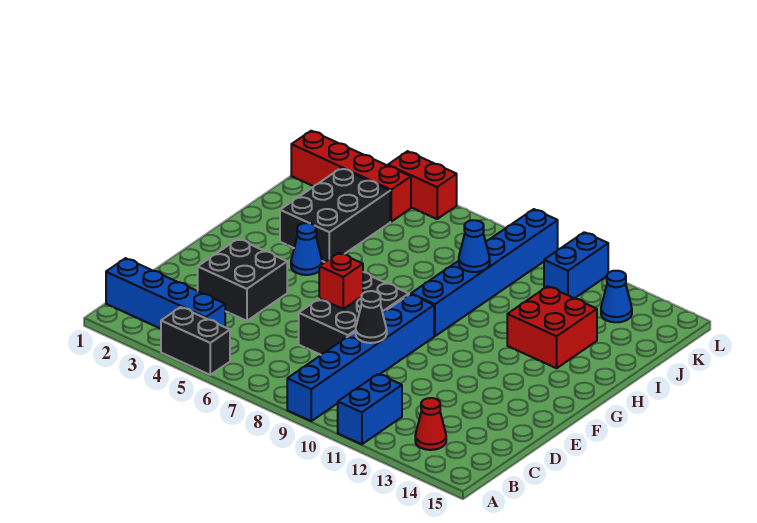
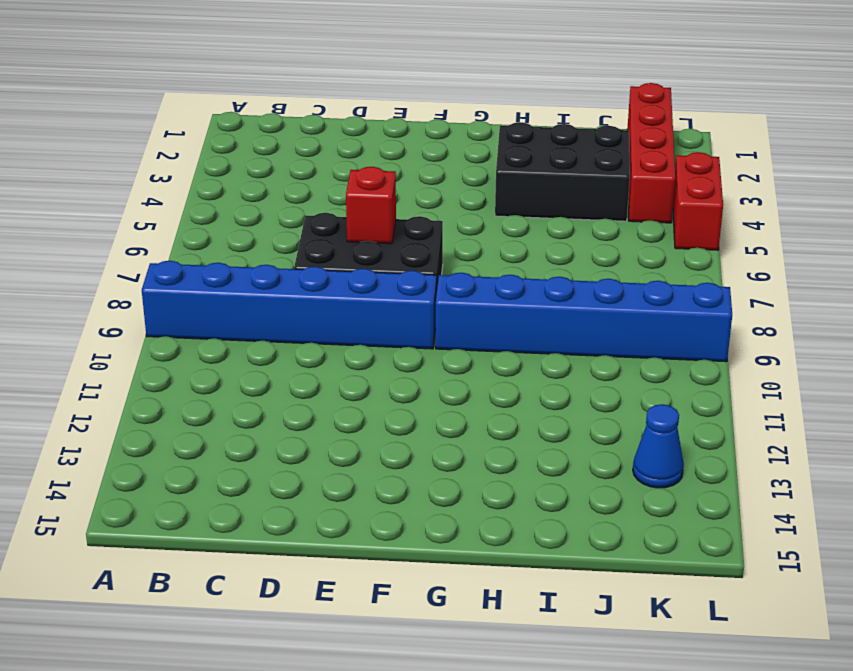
none -> black brick A4:A5 level 1
none -> blue brick A11:B11 level 1
none -> blue brick B1:B4 level 1

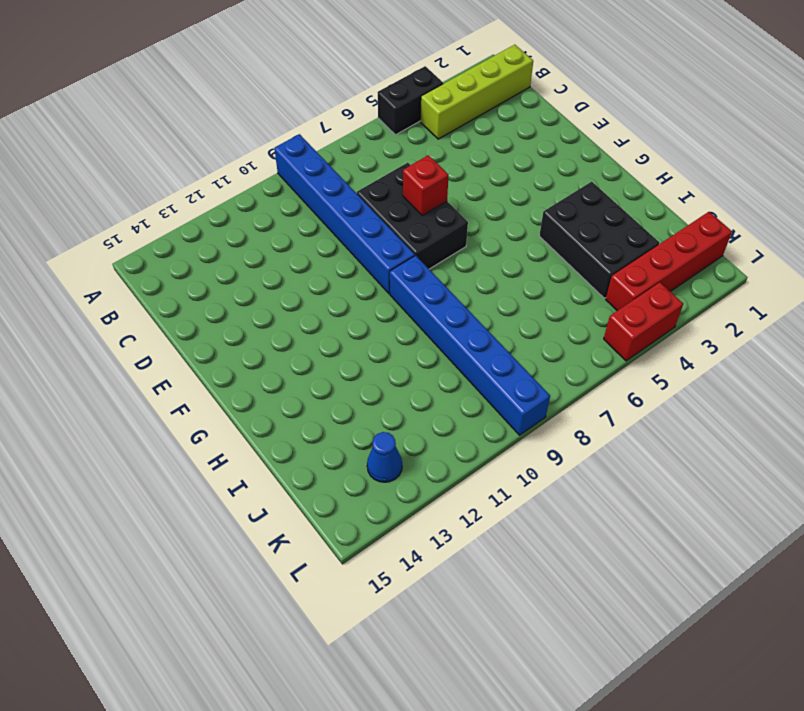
lime brick B1:B4 level 1 -> blue brick B1:B4 level 1
none -> blue brick A11:B11 level 1
none -> red cone B13 level 1
none -> black brick D3:E4 level 1

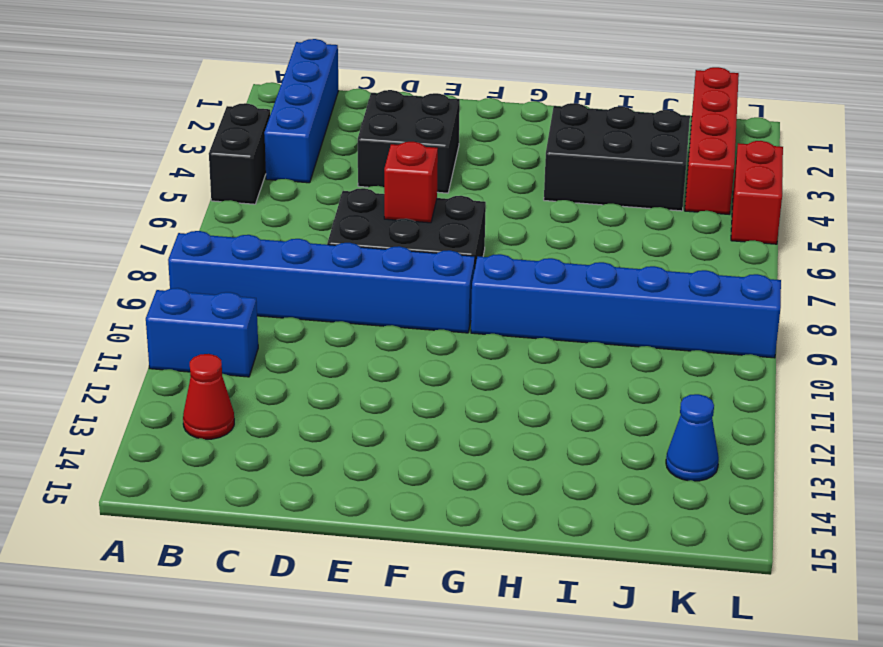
none -> blue cone G4 level 1
none -> red brick H12:I13 level 1
none -> blue brick K11:L11 level 1

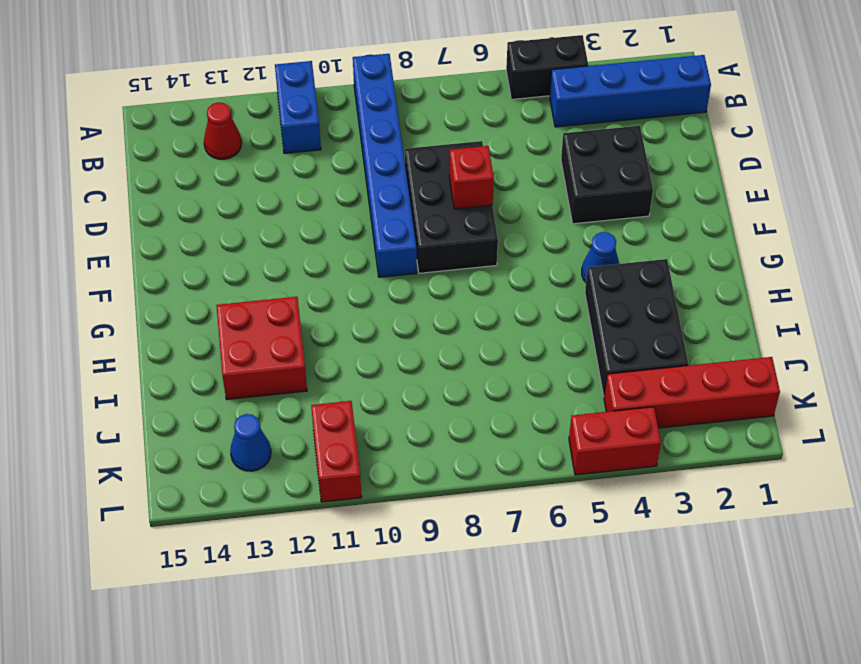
red brick K11:L11 level 1 -> blue brick K11:L11 level 1
none -> blue brick G9:L9 level 1
none -> black cone D9 level 2
none -> blue cone I9 level 2

